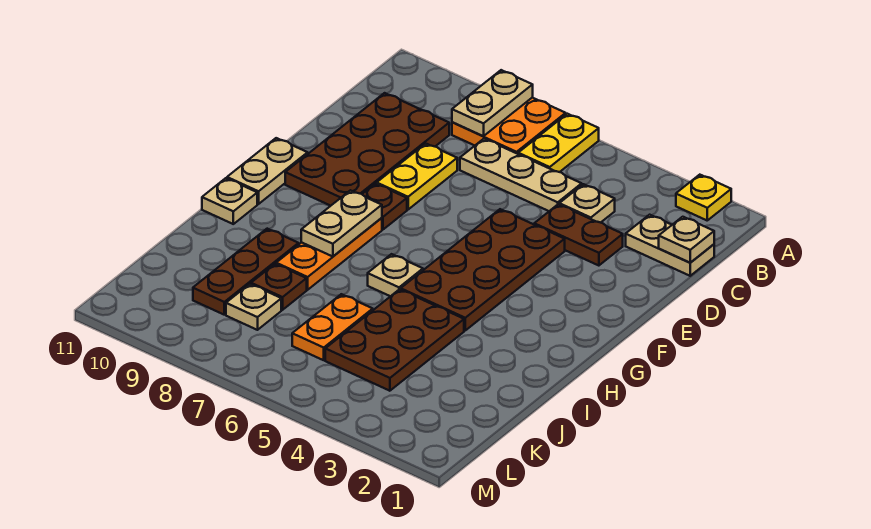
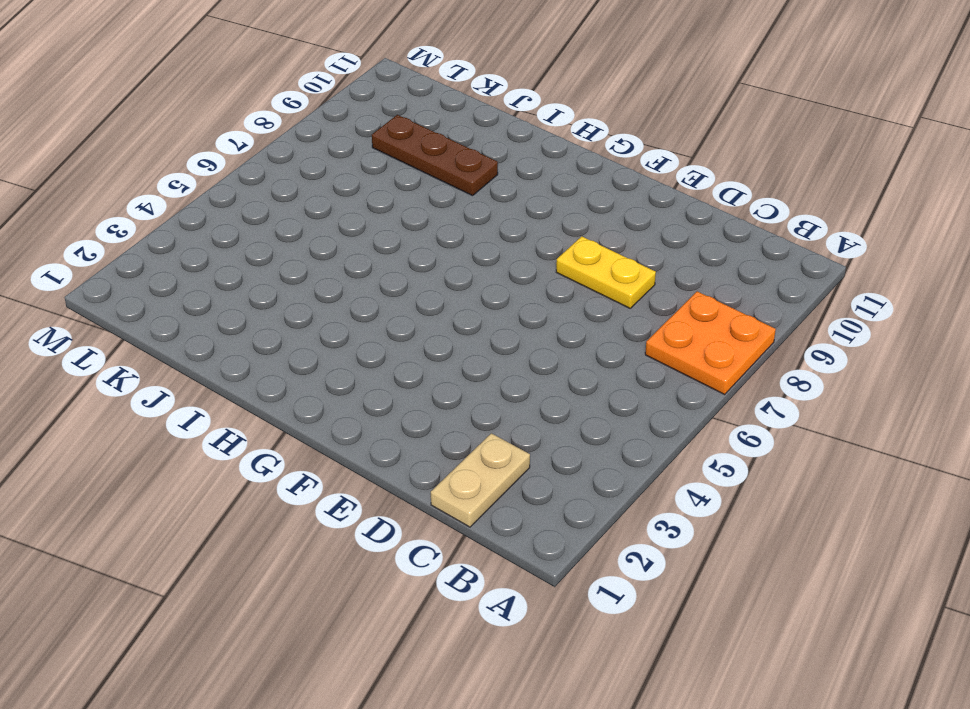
none -> yellow plate A2 level 1
none -> yellow plate A6:B6 level 1
none -> tan plate C4 level 1

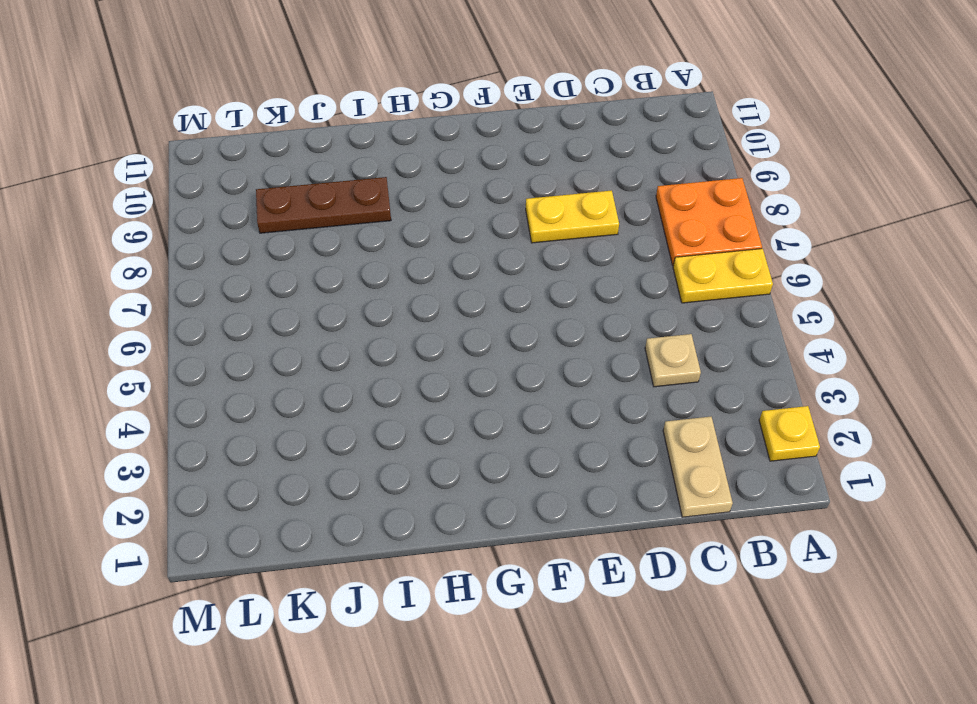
none -> tan plate C5:C7 level 1
none -> brown plate C9:F10 level 1
none -> brown plate D3:D4 level 1

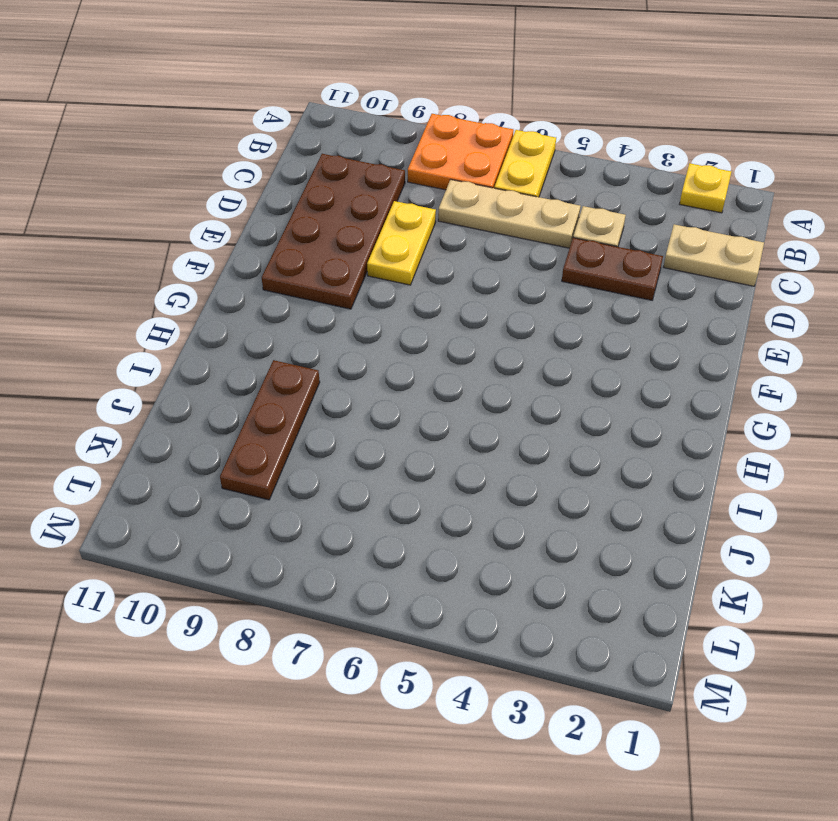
none -> brown plate E4:H5 level 1
none -> brown plate F8 level 1
none -> tan plate F11:G11 level 1

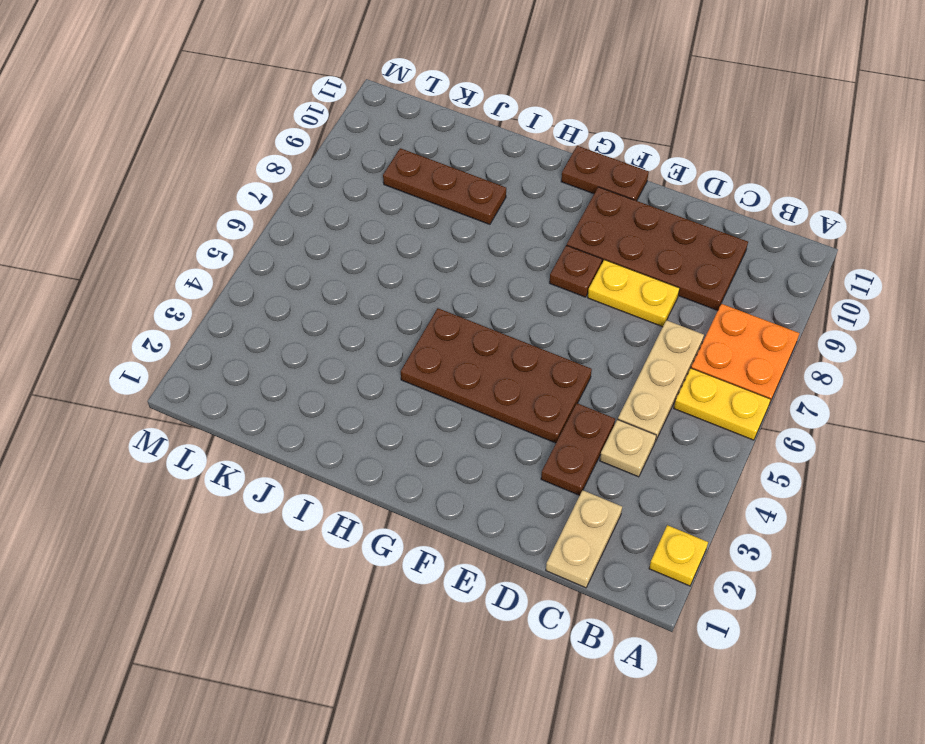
brown plate F11:G11 level 1 -> tan plate F11:G11 level 1
none -> orange plate G8:I8 level 1
none -> tan plate H6 level 1
none -> tan plate H11 level 1

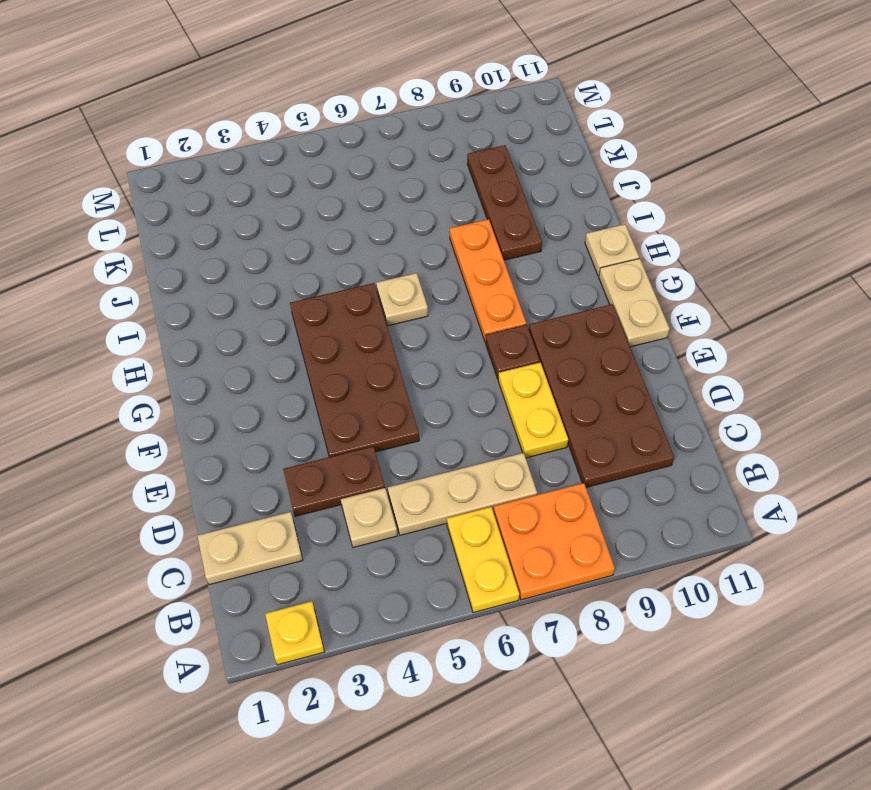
none -> brown plate I4:K5 level 1
none -> orange plate J6:K6 level 1
none -> brown plate J8 level 1

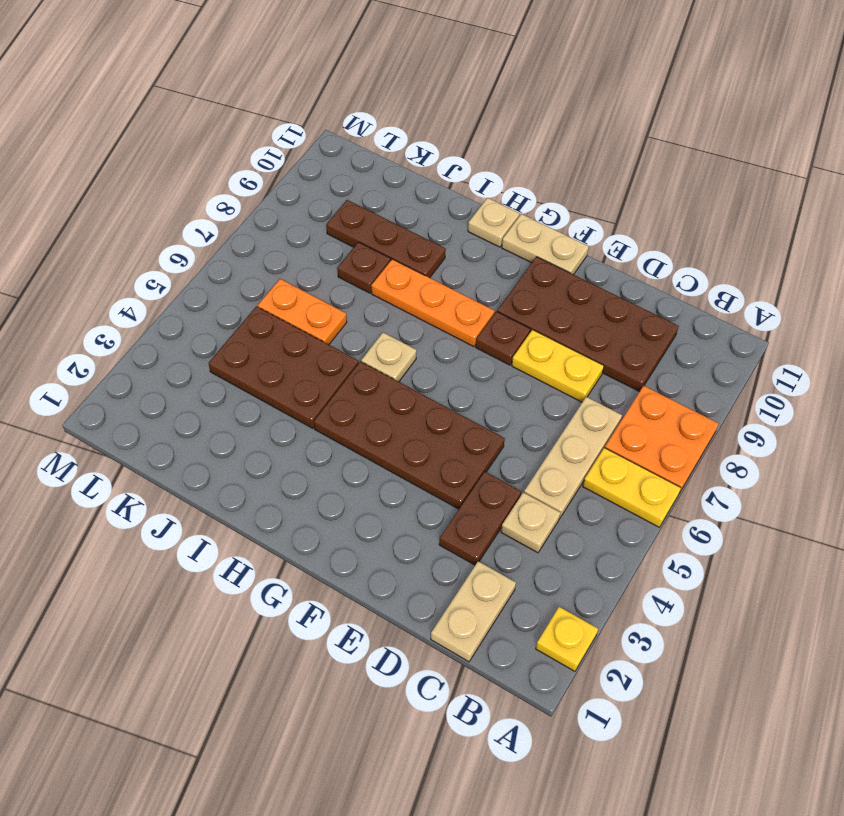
none -> tan plate K8 level 1
none -> tan plate A8:B8 level 2
none -> tan plate C1 level 2

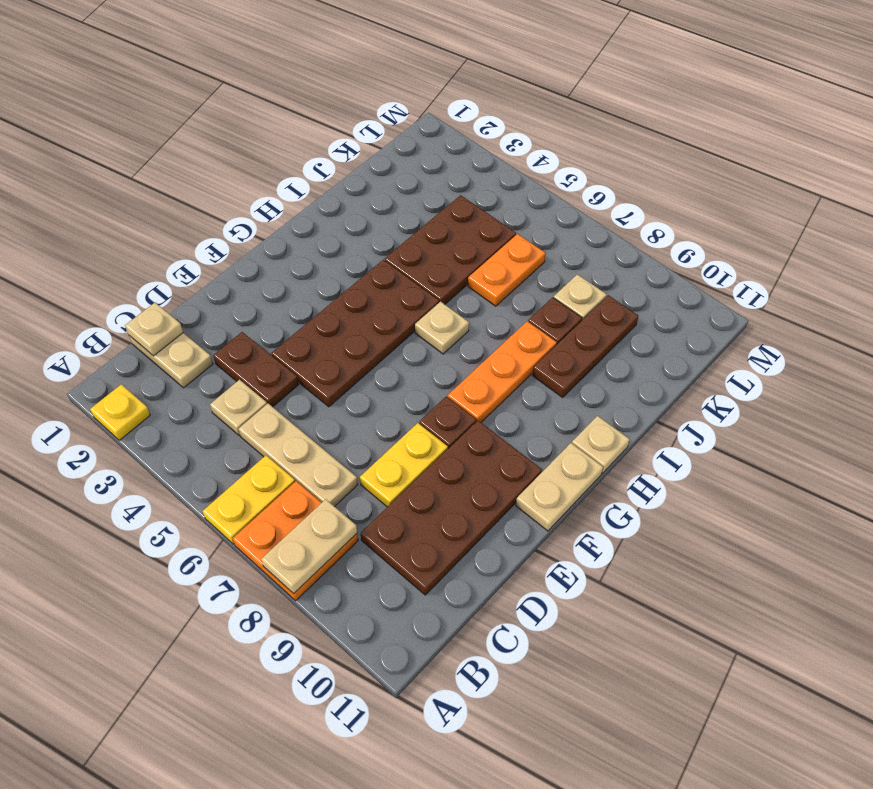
none -> tan plate G8:H8 level 2

